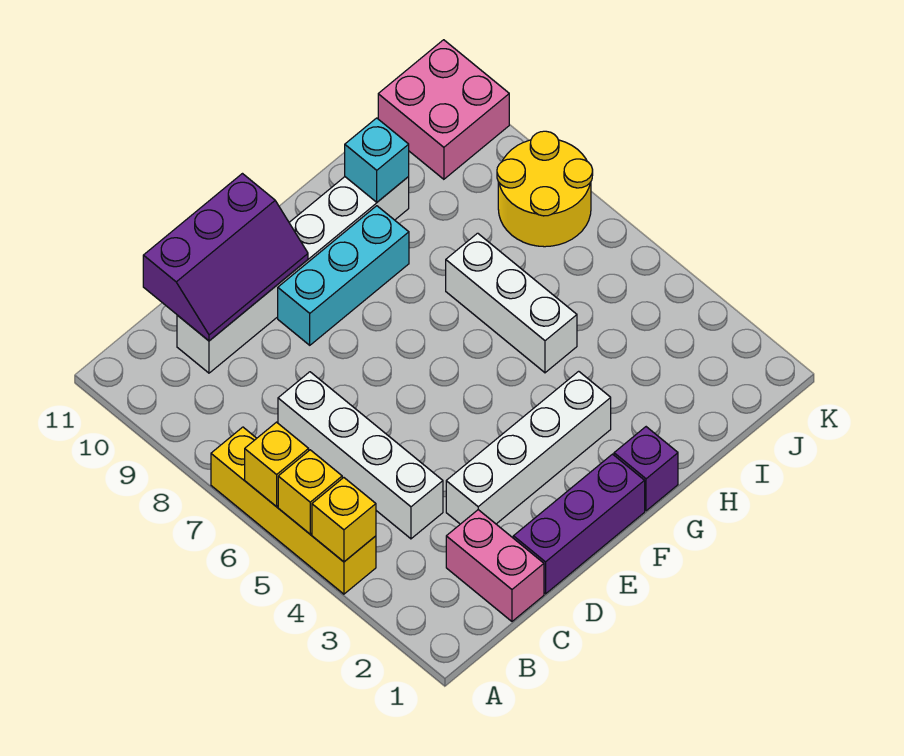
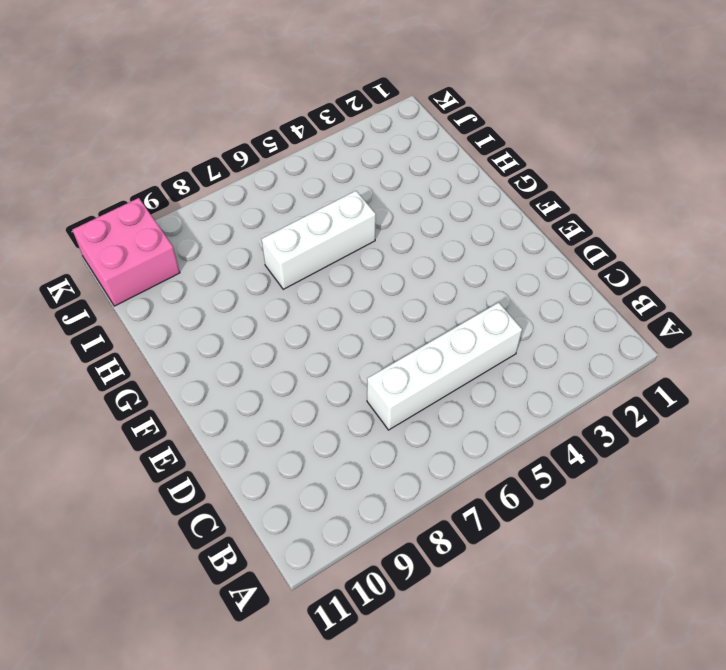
none -> yellow brick A4:A7 level 1
none -> pink brick C1:C2 level 1
none -> white brick C10:H10 level 1

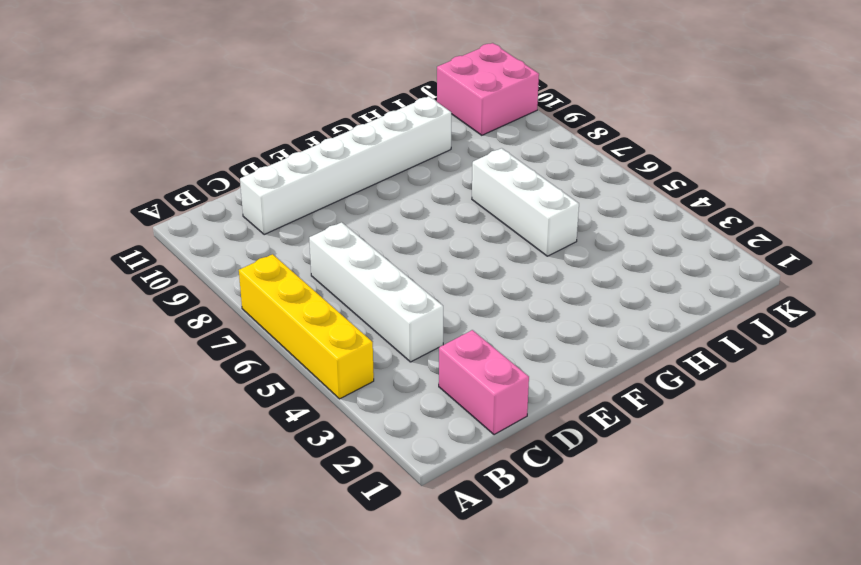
none -> purple brick D1:F1 level 1
none -> white brick D3:G3 level 1
none -> cyan brick E9:G9 level 1

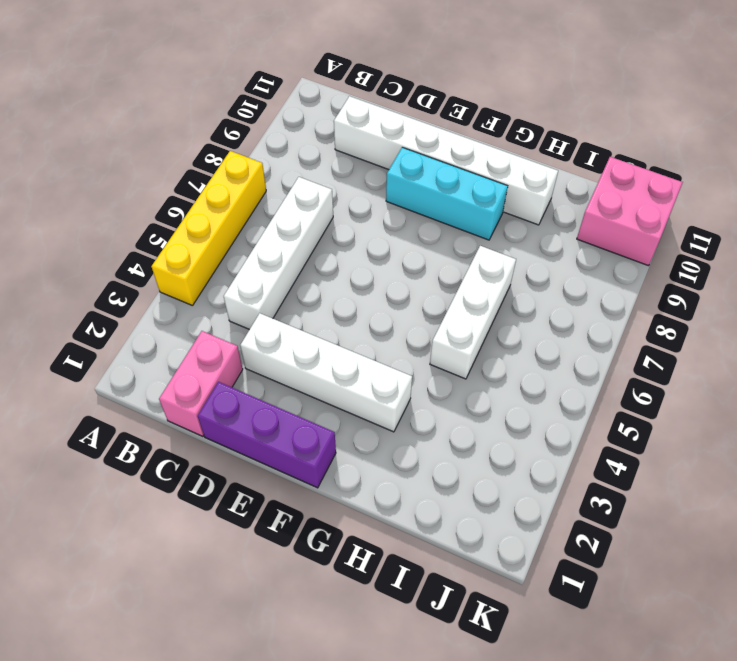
none -> purple brick G1 level 1
none -> yellow round brick J7:K8 level 1
none -> yellow brick A4 level 2

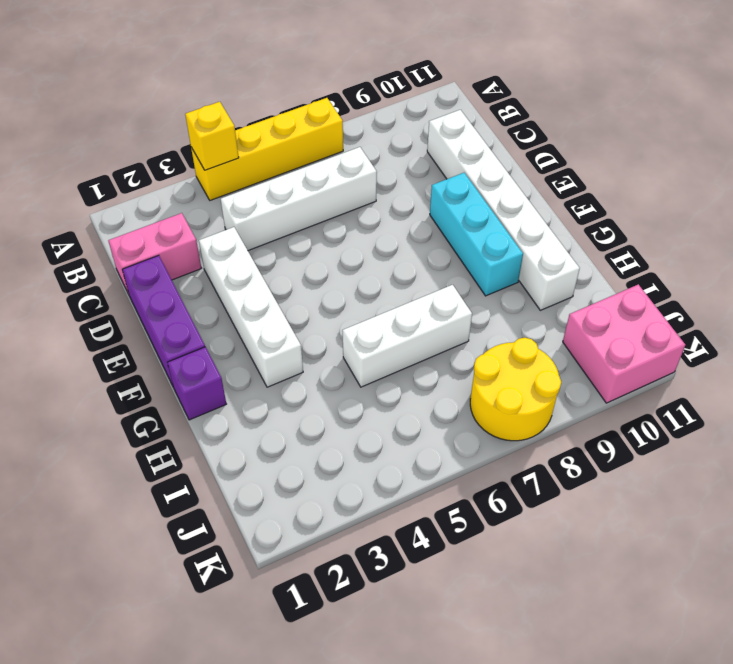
none -> yellow brick A5 level 2
none -> yellow brick A6 level 2
none -> purple slope C10:E11 level 2 top 11

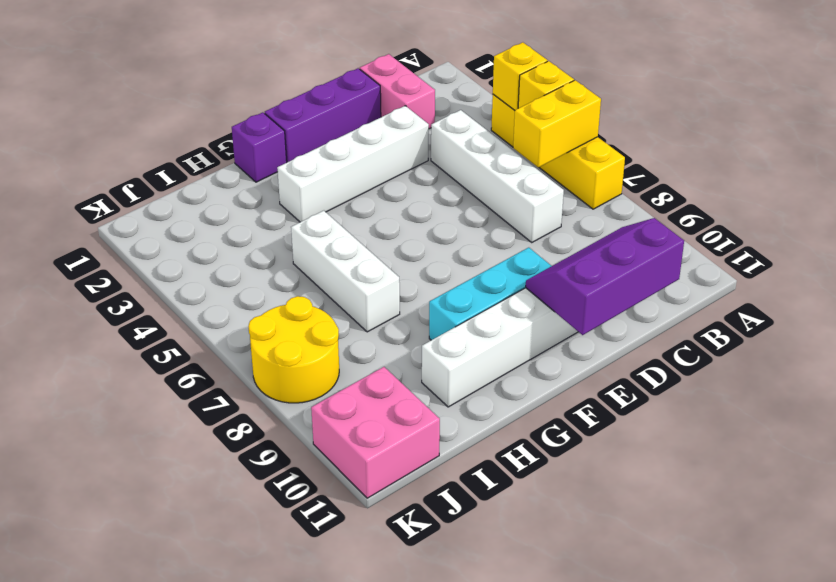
yellow brick A6:B6 level 2 -> yellow brick A6 level 2
none -> cyan brick H10 level 2

